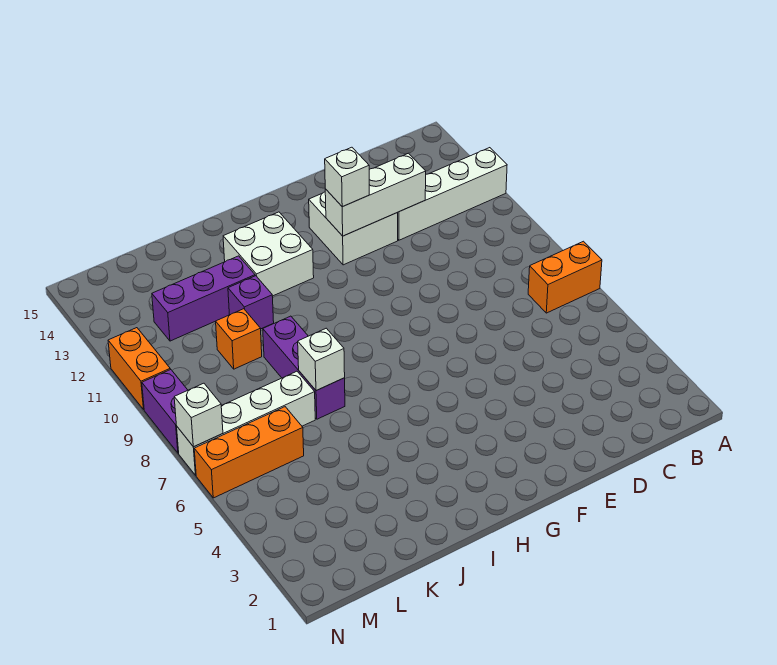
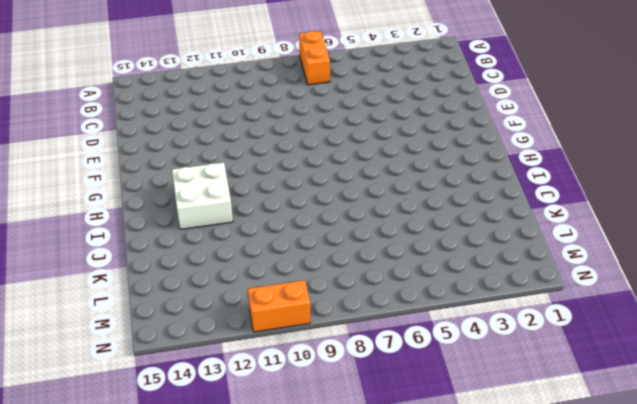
none -> white brick A12:D12 level 1
none -> white brick E12:F13 level 1
none -> purple brick J7:J9 level 1

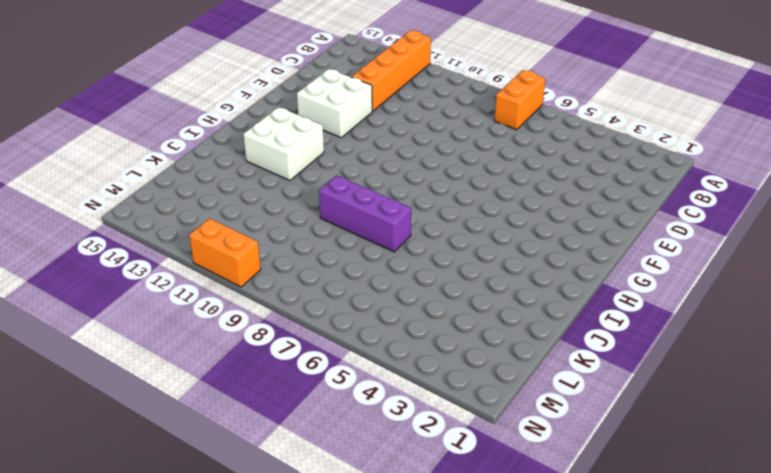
orange brick A12:D12 level 1 -> white brick A12:D12 level 1
none -> purple brick J11 level 1
none -> purple brick J12:L12 level 1
none -> white brick K7:N7 level 1

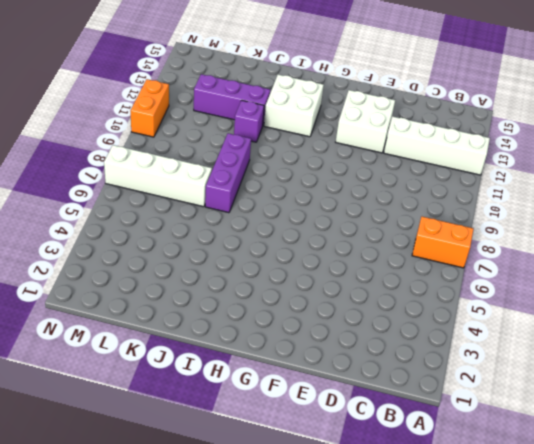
none -> orange brick K10 level 1
none -> orange brick L6:N6 level 1
none -> purple brick N8:N9 level 1

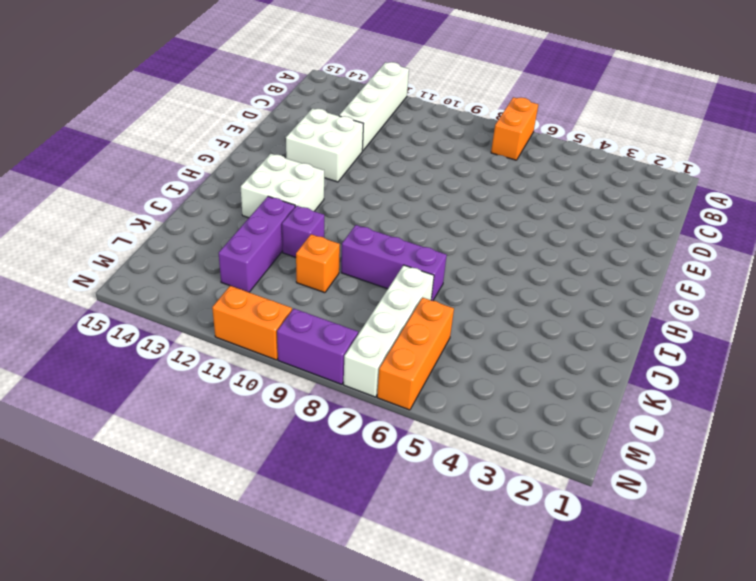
none -> white brick D12:F12 level 2
none -> white brick J7 level 2
none -> white brick N7 level 2

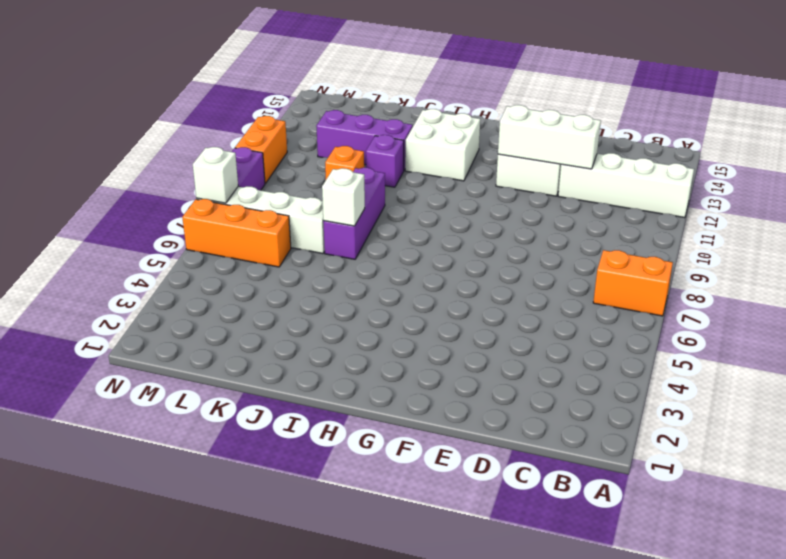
none -> white brick F12 level 3

